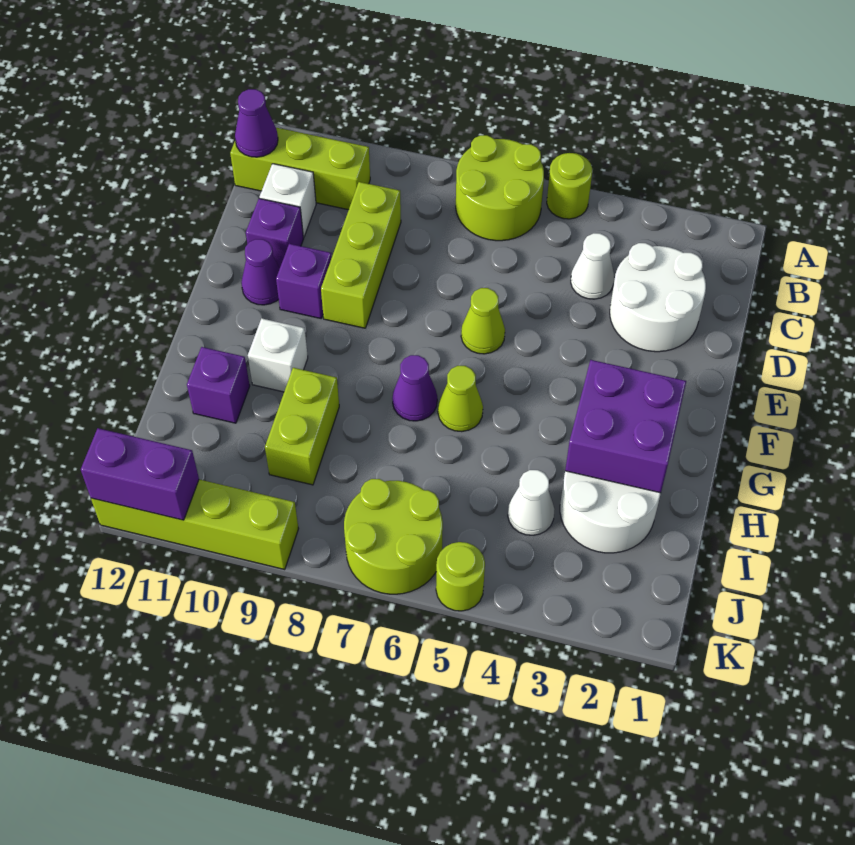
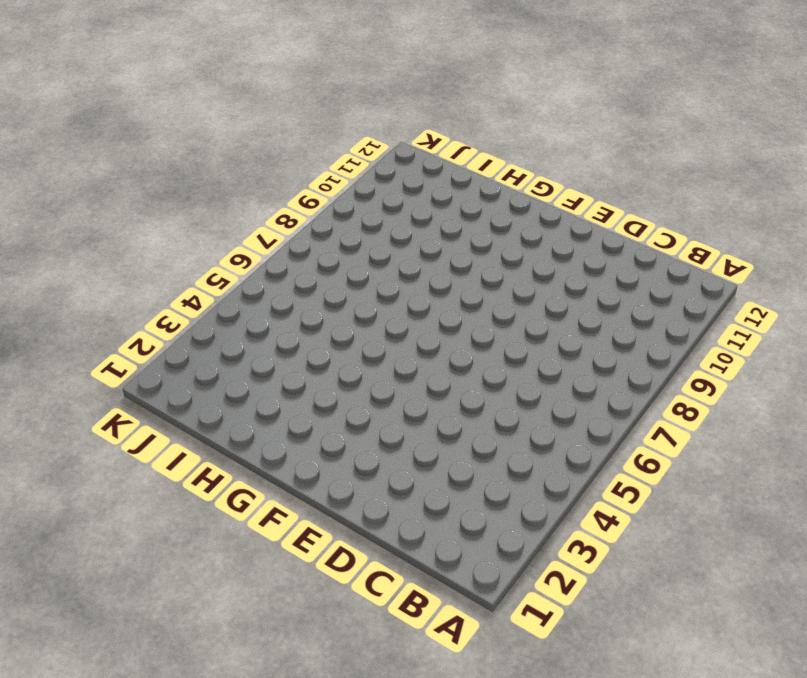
none -> lime round brick A5 level 1
none -> lime round brick A6:B7 level 1
none -> lime brick B10:B12 level 1

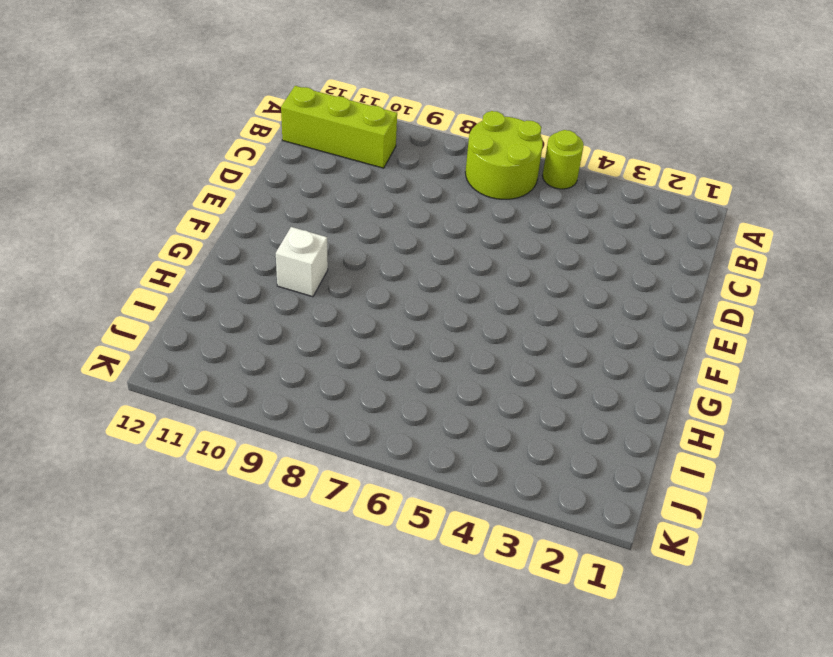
none -> white round brick C2:D3 level 1
none -> white cone C4 level 1
none -> lime brick C9:E9 level 1

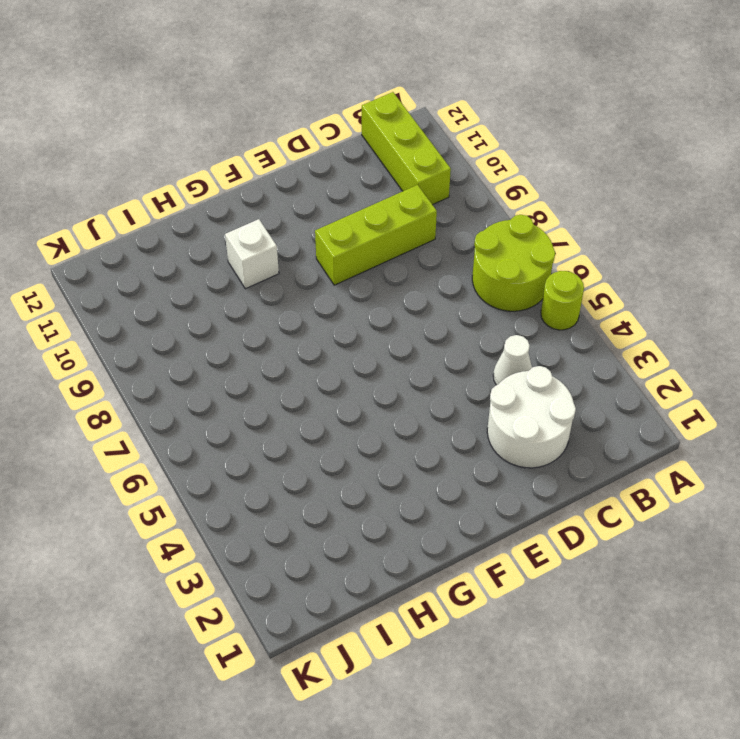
none -> white brick C11 level 1
none -> purple brick D11 level 1
none -> lime cone E6 level 1

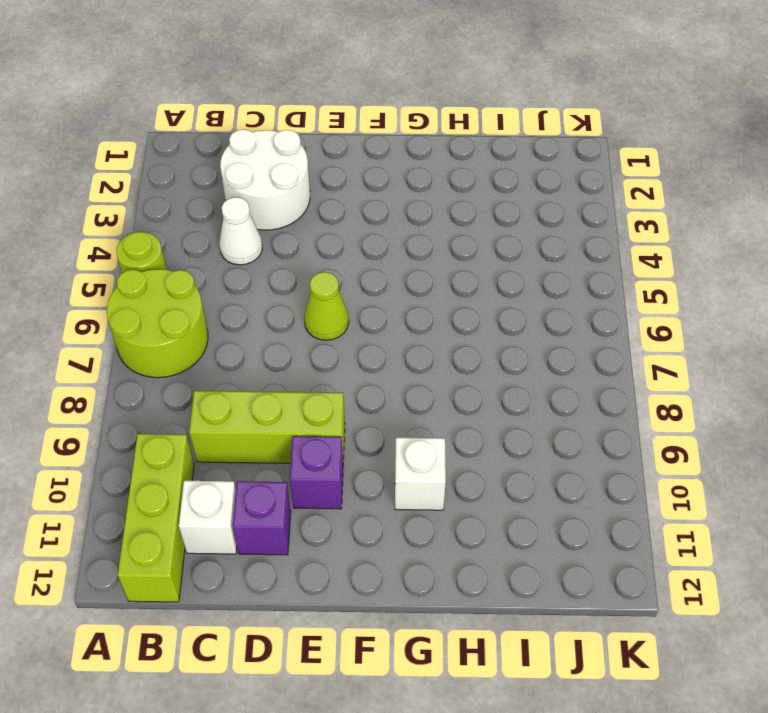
none -> purple cone E11 level 1
none -> lime cone G6 level 1
none -> purple cone G7 level 1

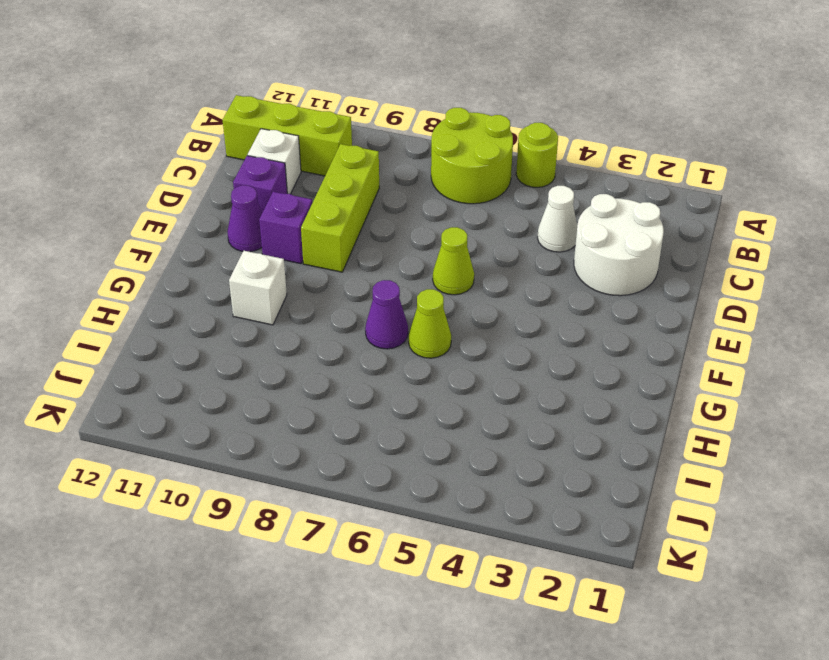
none -> white round brick H2:I3 level 1
none -> lime brick H9:I9 level 1
none -> purple brick H11 level 1

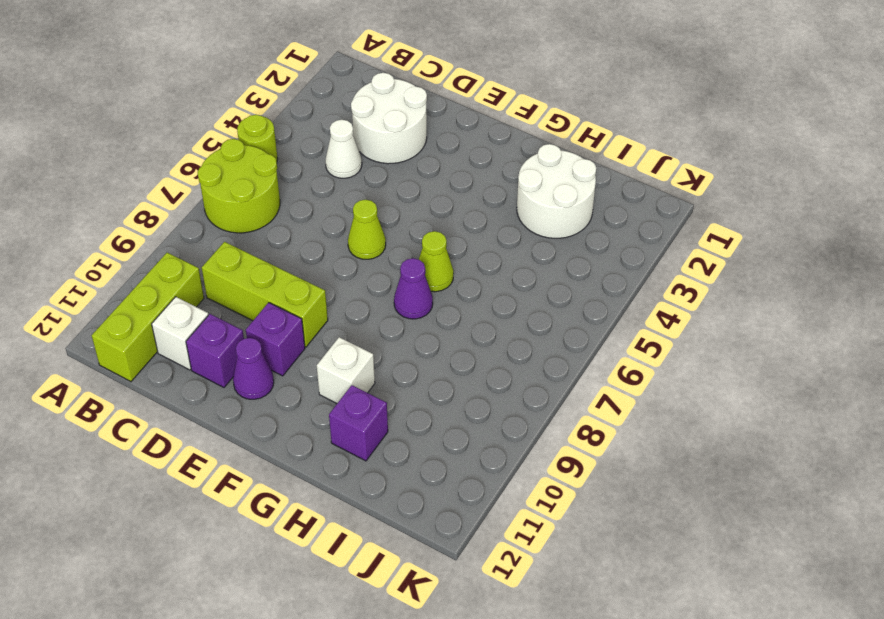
none -> lime brick H9:I9 level 1
none -> white cone I4 level 1
none -> lime round brick J6:K7 level 1

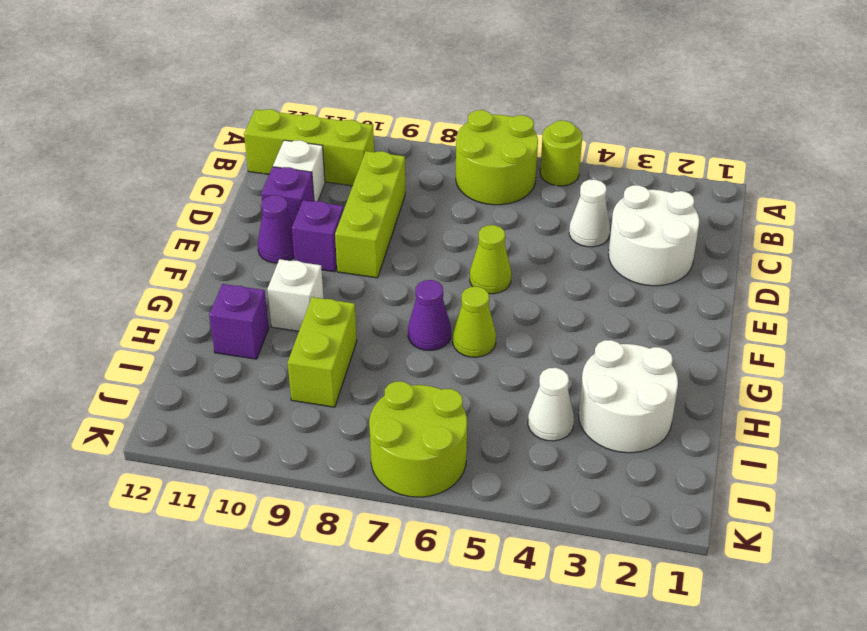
none -> lime round brick K5 level 1
none -> lime brick K9:K12 level 1
none -> purple cone B12 level 2

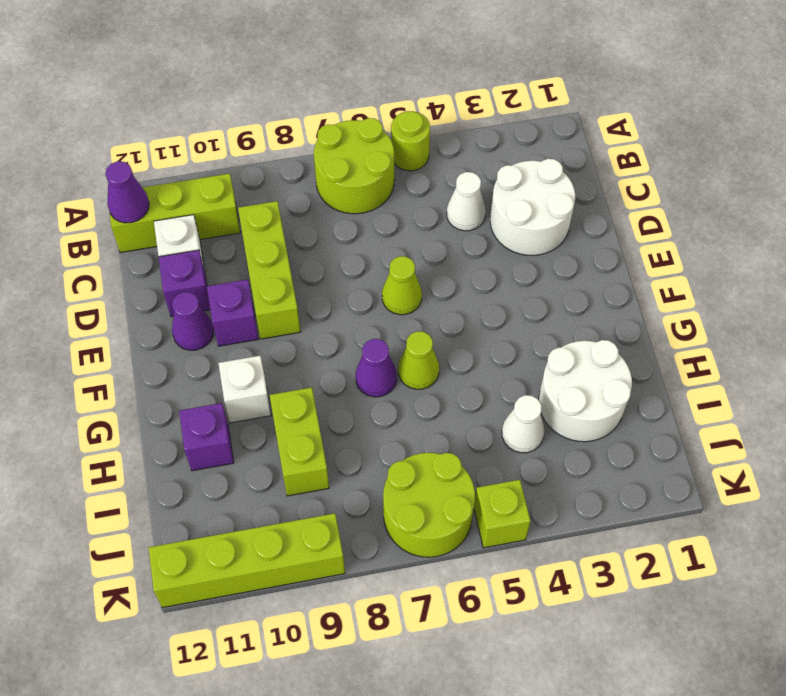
lime brick K5 level 1 -> lime round brick K5 level 1
none -> purple brick G2:H3 level 2
none -> purple brick K11:K12 level 2

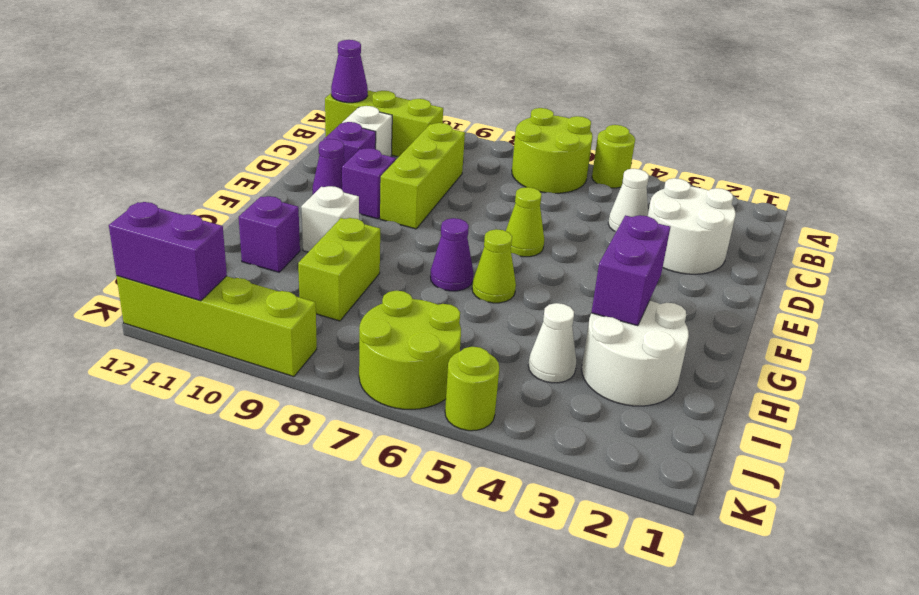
purple brick G3:H3 level 2 -> purple brick G2:H3 level 2

